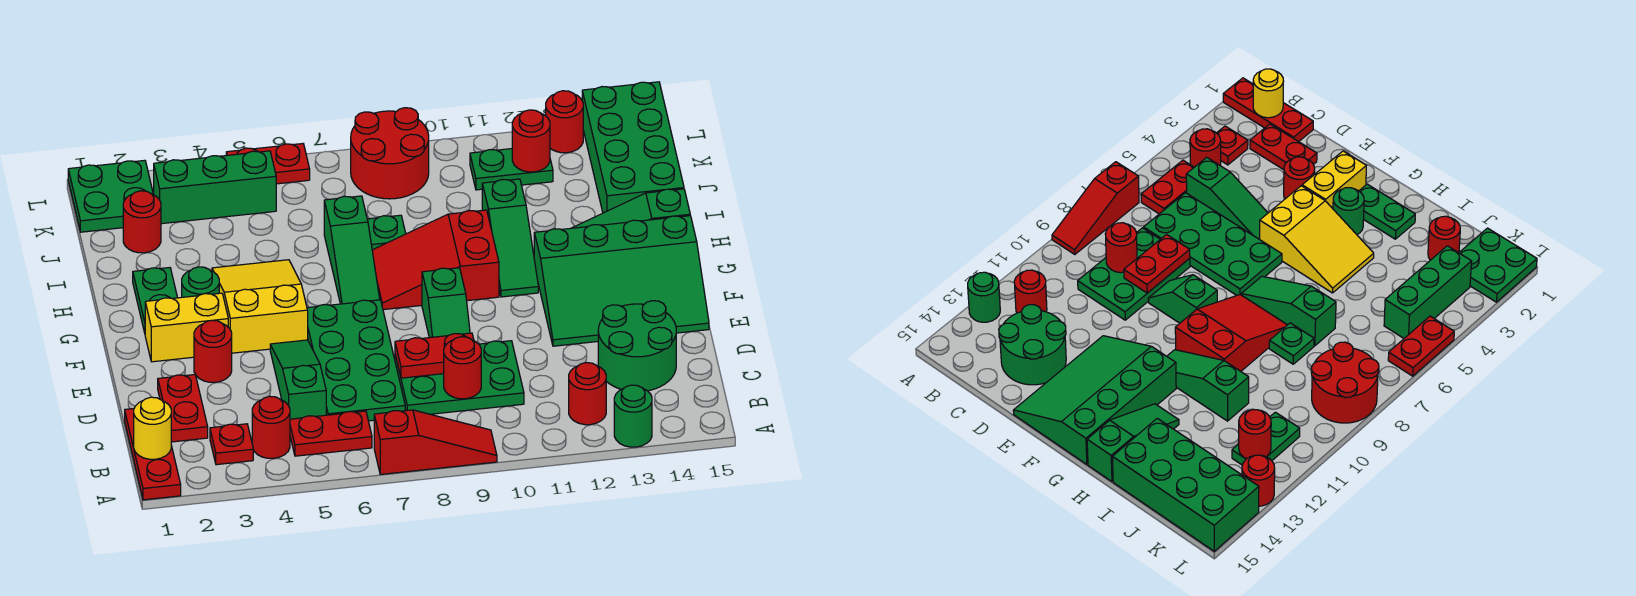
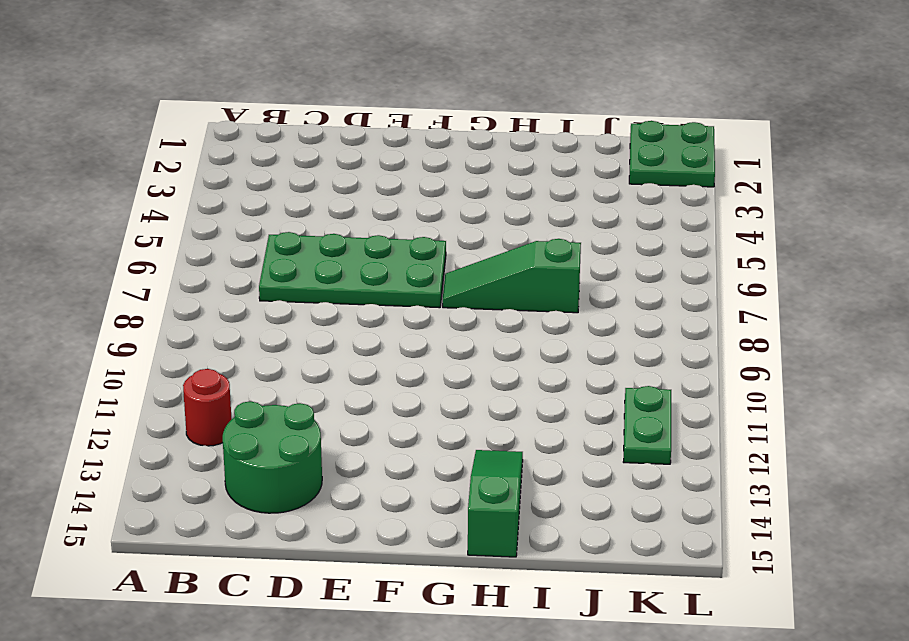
none -> red plate A1:C1 level 1
none -> red slope A7:A9 level 1 top 7
none -> green round brick A13 level 1
none -> red plate B3 level 1

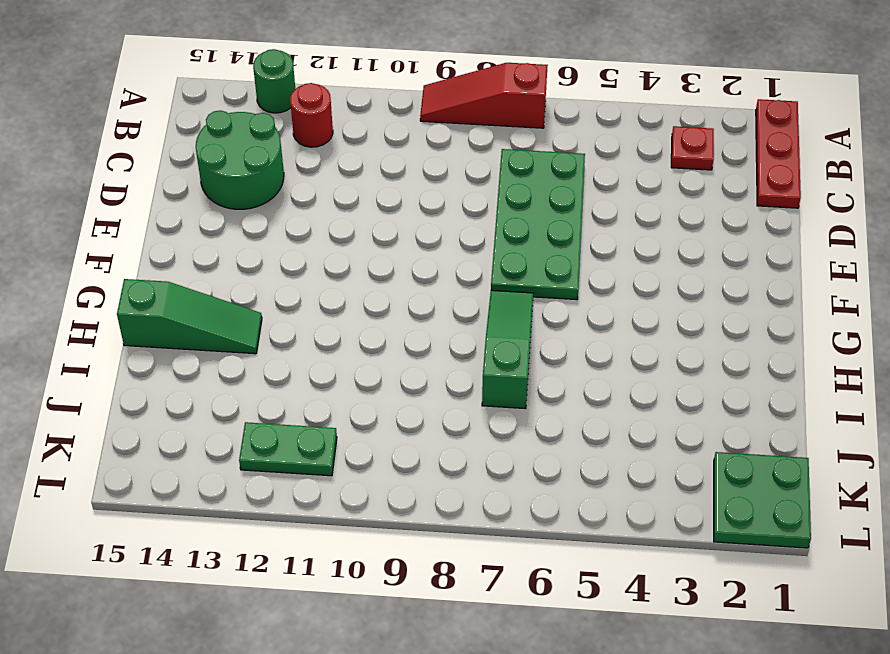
none -> red round brick B4 level 1
none -> red plate B5:B6 level 1
none -> red plate C2:D2 level 1
none -> green slope C5:E5 level 1 top C

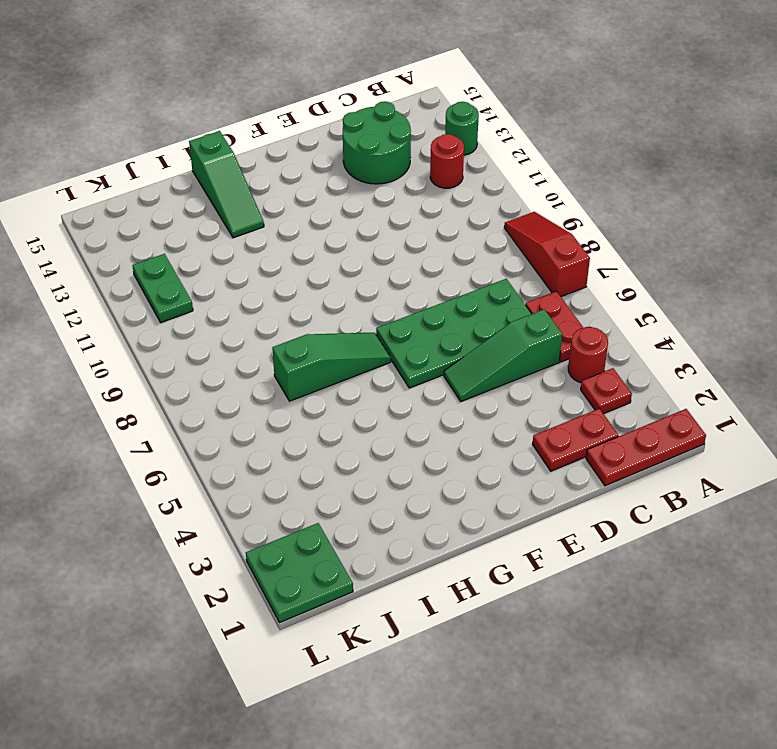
none -> green plate C8:D10 level 1
none -> red round brick E3 level 1
none -> green slope E9:F9 level 1 top F
none -> green slope E12:G15 level 1 top G

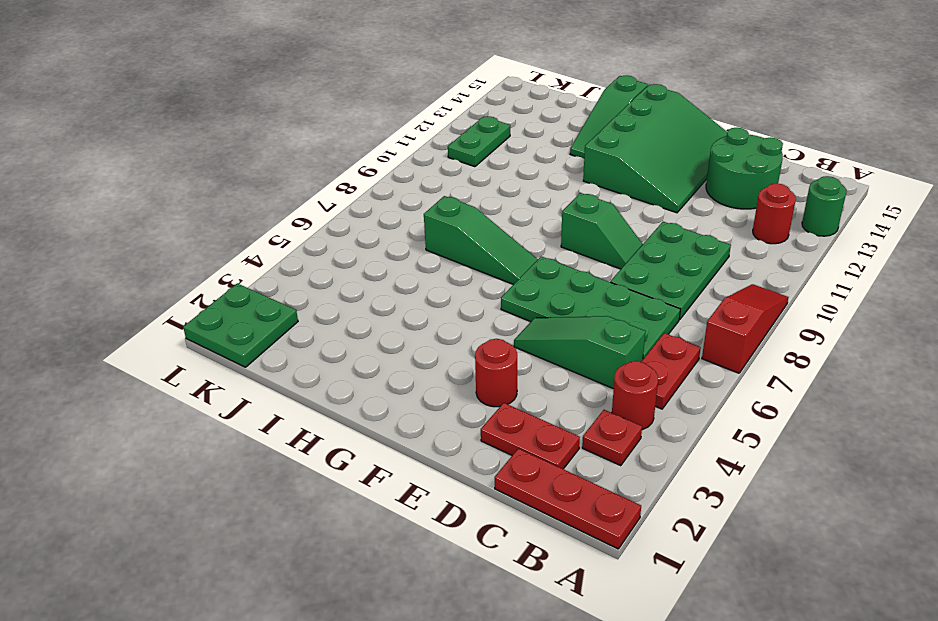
none -> yellow brick F2:F3 level 1
none -> yellow slope F4:H5 level 1 top F
none -> green plate G2:H2 level 1
none -> green round brick G3 level 1

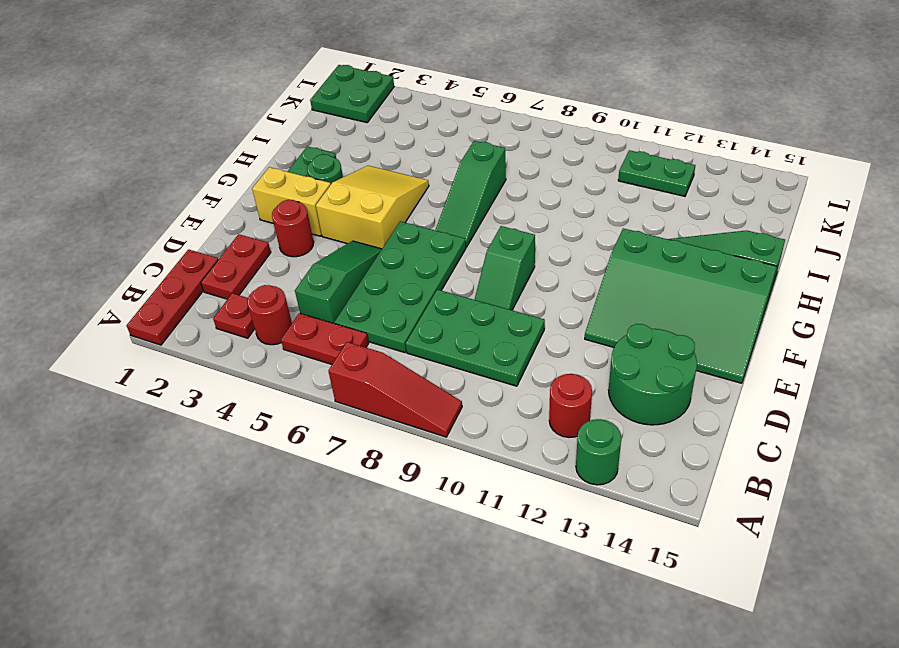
none -> red slope G8:H10 level 1 top 10
none -> green slope G11:I11 level 1 top I
none -> green plate I8 level 1
none -> green brick I14:L15 level 1

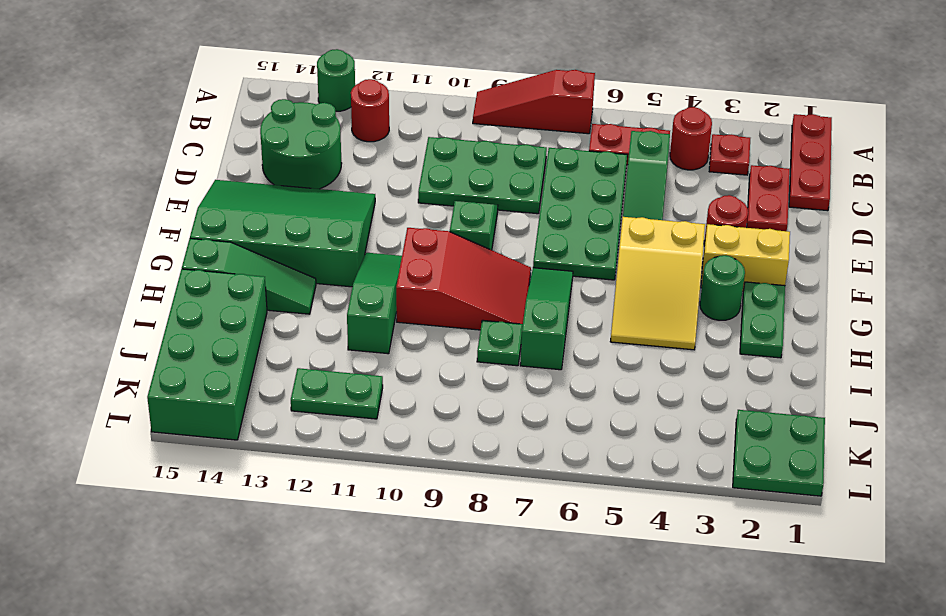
none -> red round brick J2 level 1
none -> green brick K3:K5 level 1
none -> red round brick K8:L9 level 1
none -> red plate L5:L6 level 1

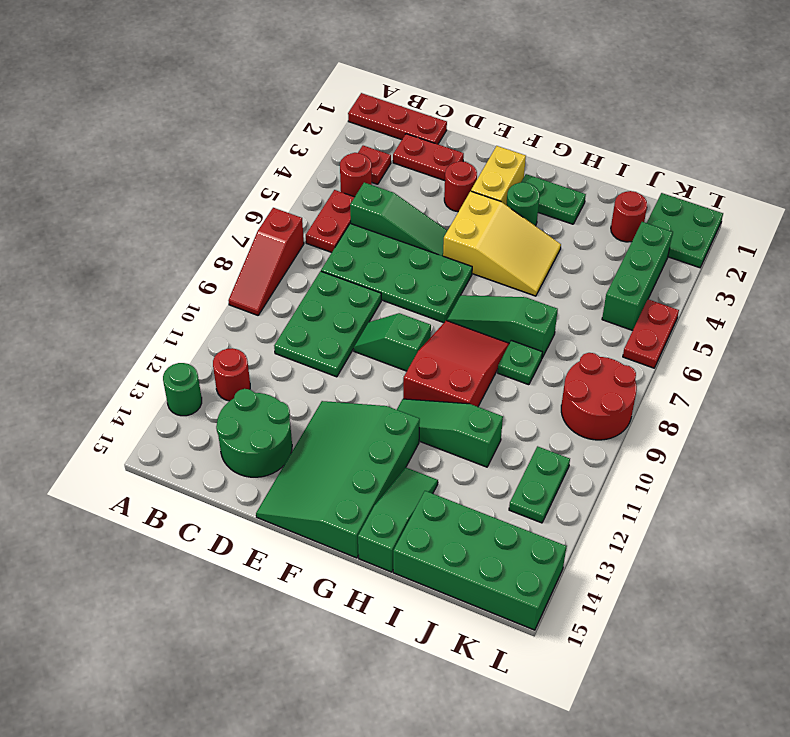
none -> red round brick L13 level 1
none -> yellow round brick B1 level 2
none -> red round brick C9 level 2
none -> red plate D8:D9 level 2

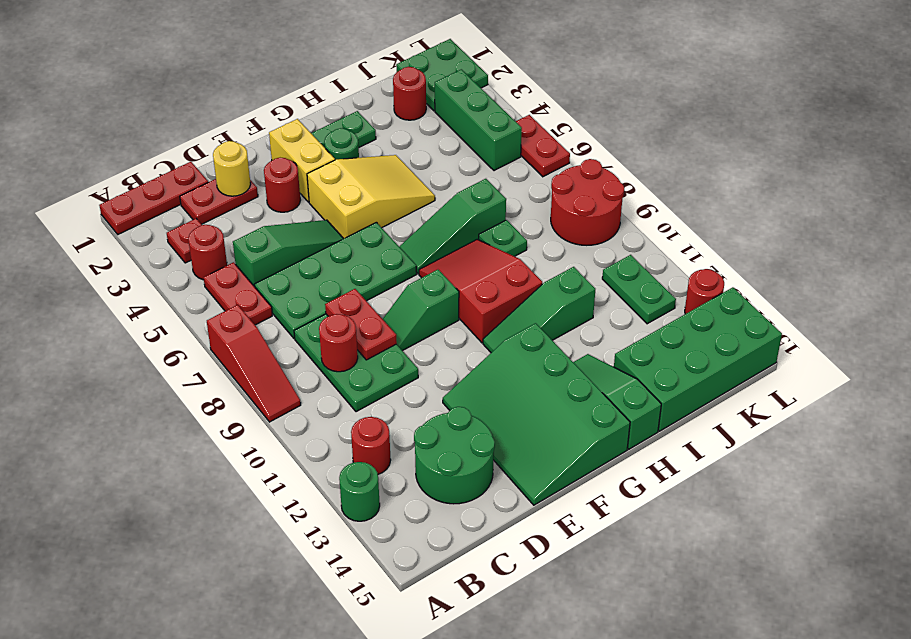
yellow round brick D2 level 2 -> yellow round brick B1 level 2
none -> red round brick K12 level 2

